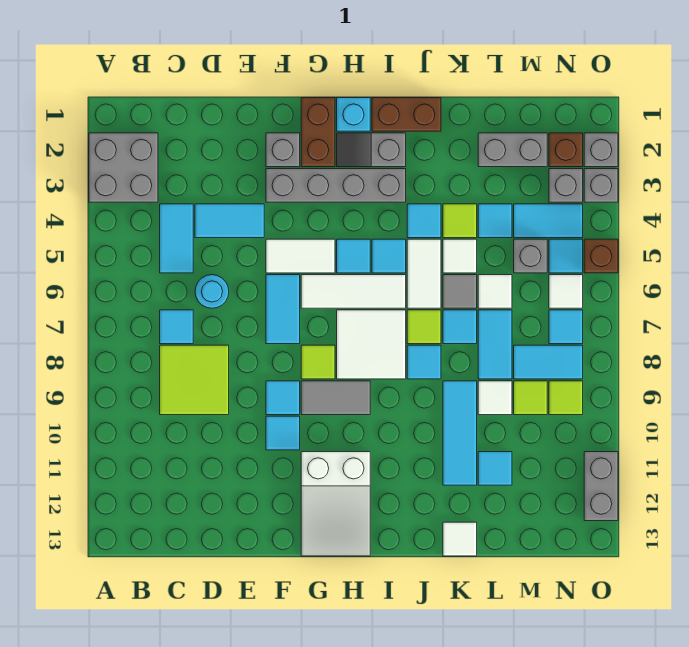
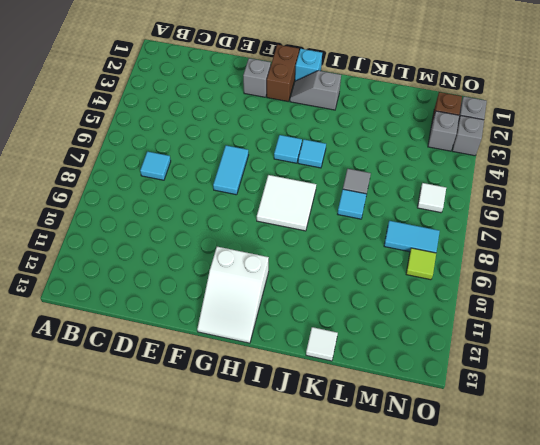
none -> grey brick A2:B3 level 1
none -> cyan tile C4:C5 level 1
none -> lime tile C8:D9 level 1
none -> cyan tile D4:E4 level 1

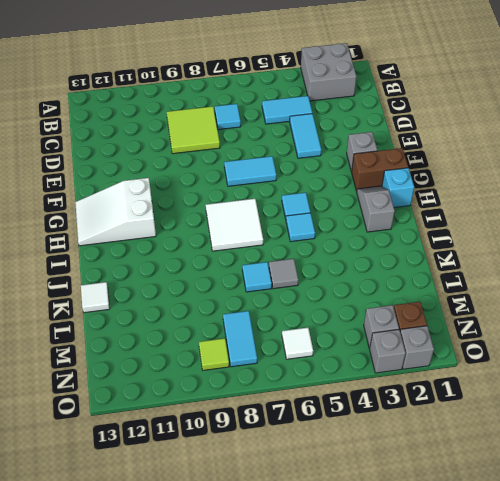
none -> cyan round brick D6 level 1
none -> grey brick F3:I3 level 1
none -> white tile F5:G5 level 1
none -> cyan tile F9 level 1

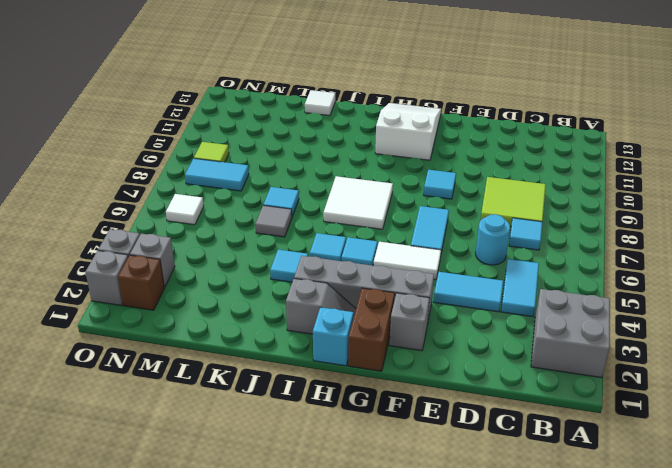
none -> cyan tile F10 level 1
none -> white tile G6:I6 level 1
none -> lime tile G8 level 1
none -> grey tile G9:H9 level 1

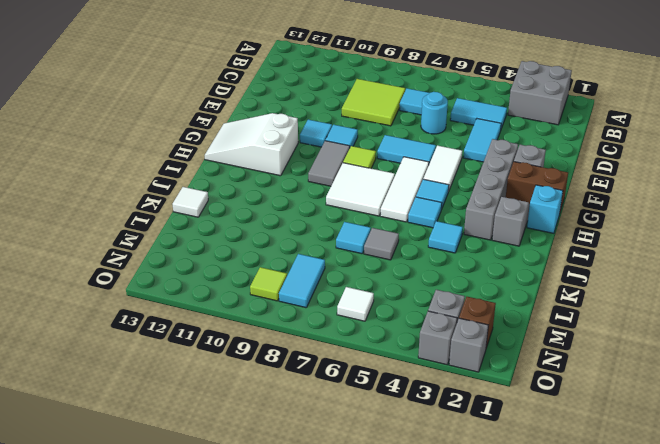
none -> brown brick I1:J1 level 1
none -> white tile J5:J6 level 1
none -> lime tile J7 level 1
none -> cyan tile J8 level 1

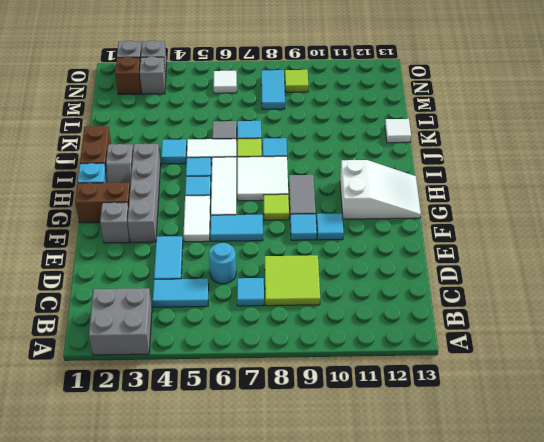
none -> lime tile K4 level 1
none -> white tile K5 level 1
none -> cyan tile K9:K11 level 1
none -> grey brick L2:M2 level 1

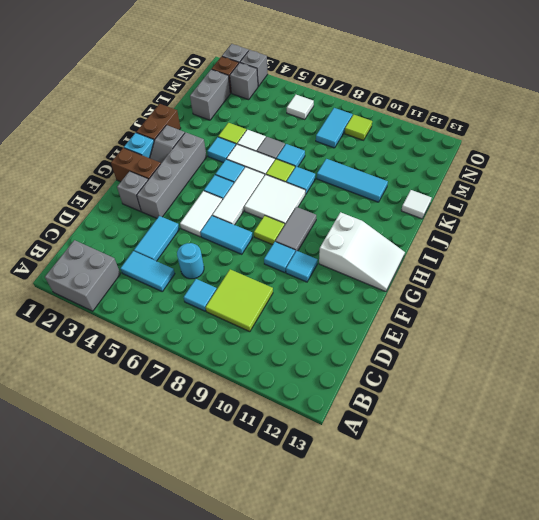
none -> cyan tile L4 level 1
none -> white tile L6 level 1
none -> cyan tile L7:L8 level 1
none -> white tile L9 level 1

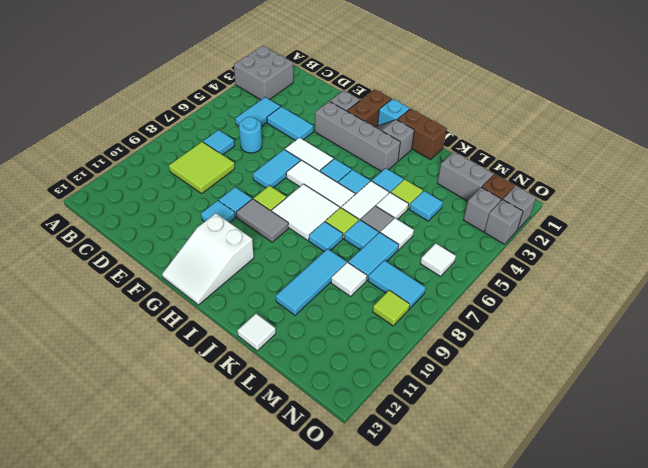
none -> cyan tile L11 level 1
none -> cyan tile M4:N4 level 1
none -> grey brick M5 level 1
none -> lime tile M9 level 1

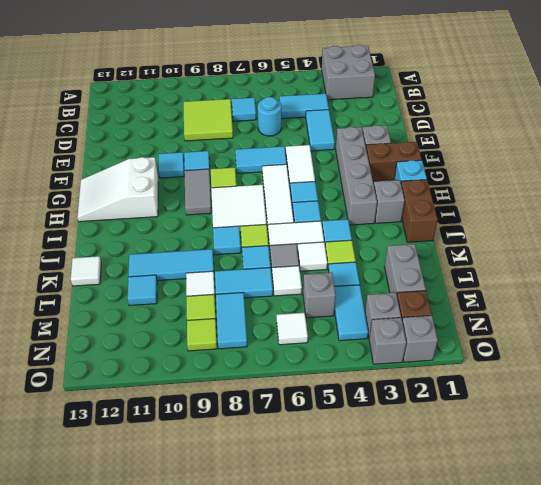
none -> cyan tile N5 level 1
none -> cyan tile N7 level 1
none -> brown brick O5 level 1
none -> grey brick O11:O12 level 1

